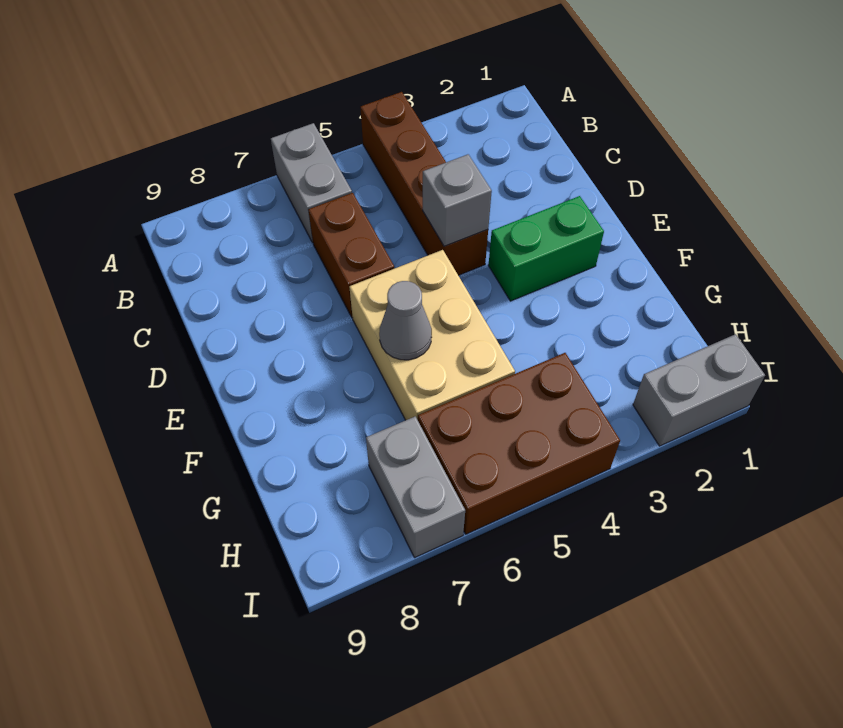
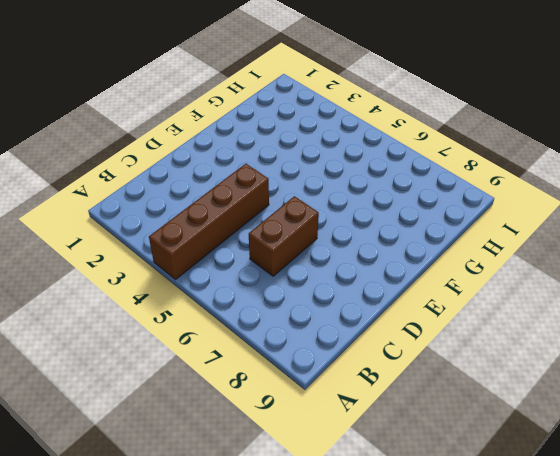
none -> grey brick A6:B6 level 1
none -> green brick E2:E3 level 1

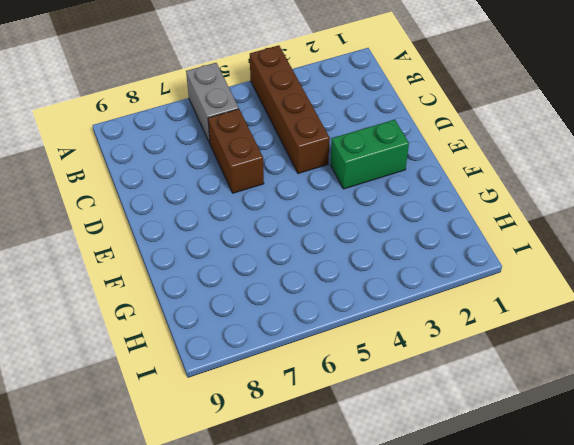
none -> tan brick E5:G6 level 1
none -> brown brick H4:I6 level 1

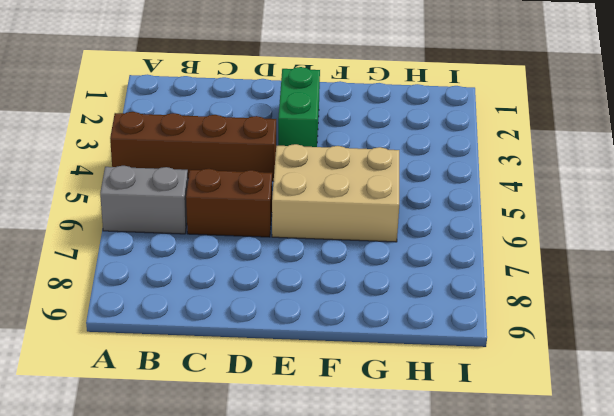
none -> brown brick H4:I6 level 1
none -> grey brick H7:I7 level 1

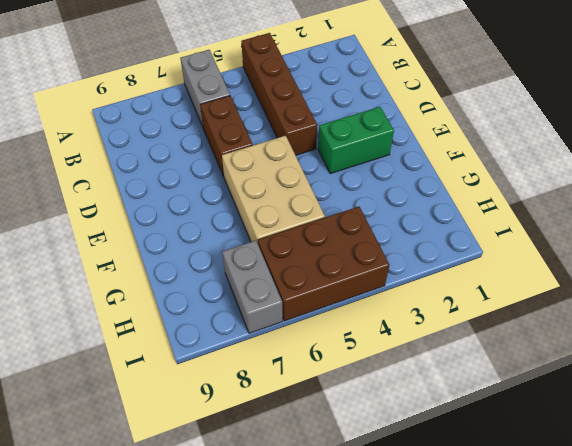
none -> grey brick I1:I2 level 1
none -> grey brick D4 level 2

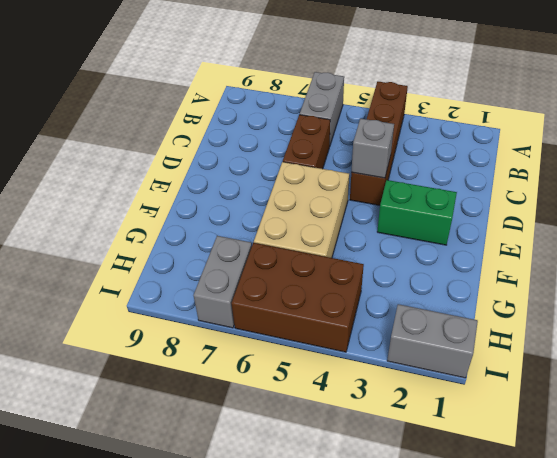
none -> grey cone F6 level 2

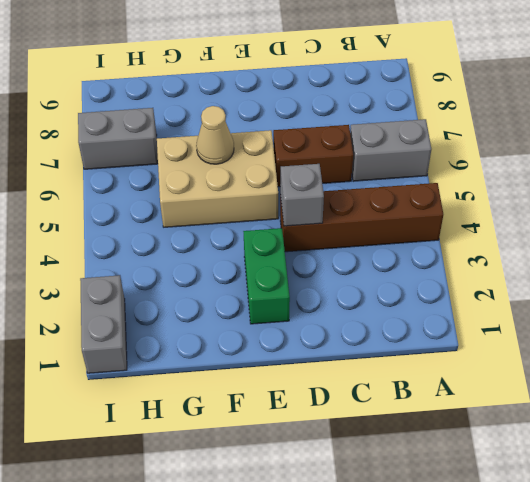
tan cone F6 level 2 -> grey cone F6 level 2
none -> brown brick H4:I6 level 1

